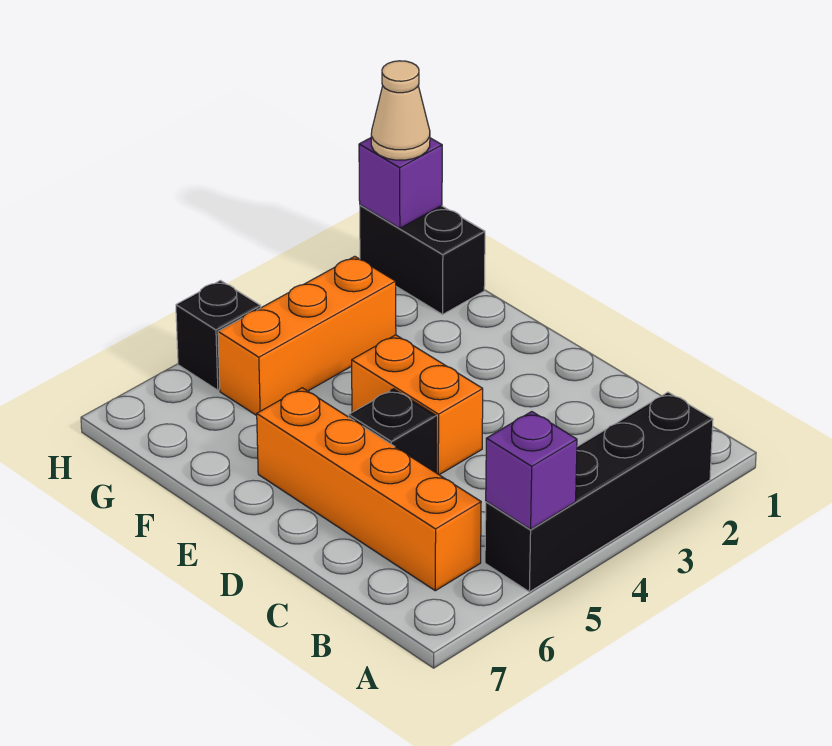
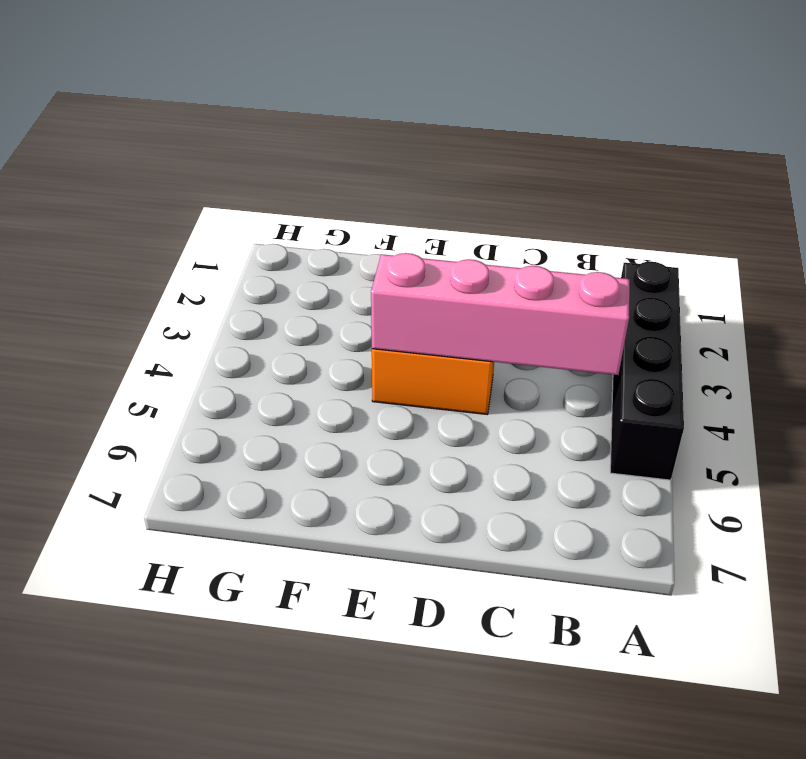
pink brick B4:E4 level 2 -> none
none -> orange brick B6:E6 level 1
none -> black brick D5 level 1

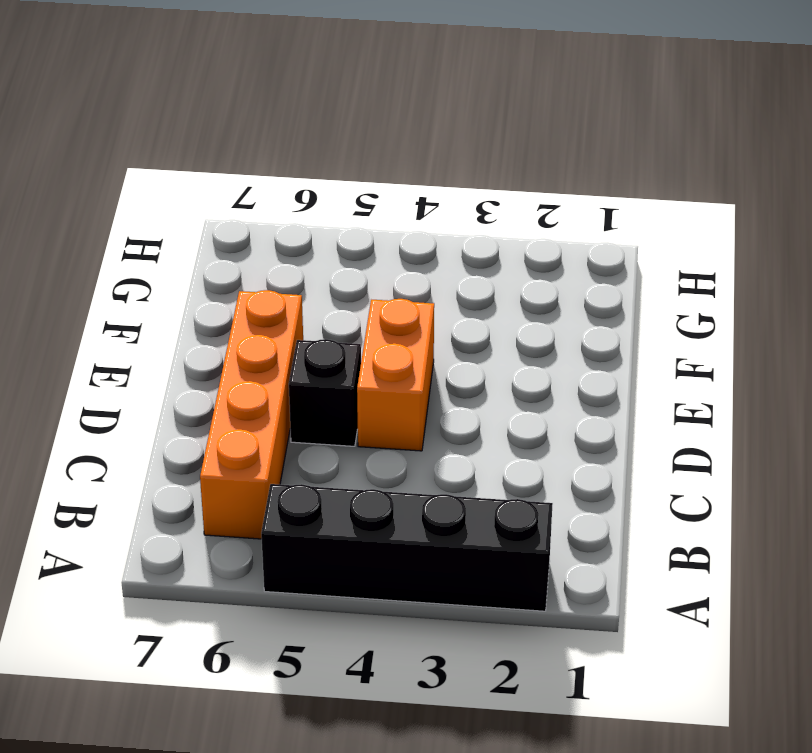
none -> black brick G1:H1 level 1
none -> orange brick G3:G5 level 1

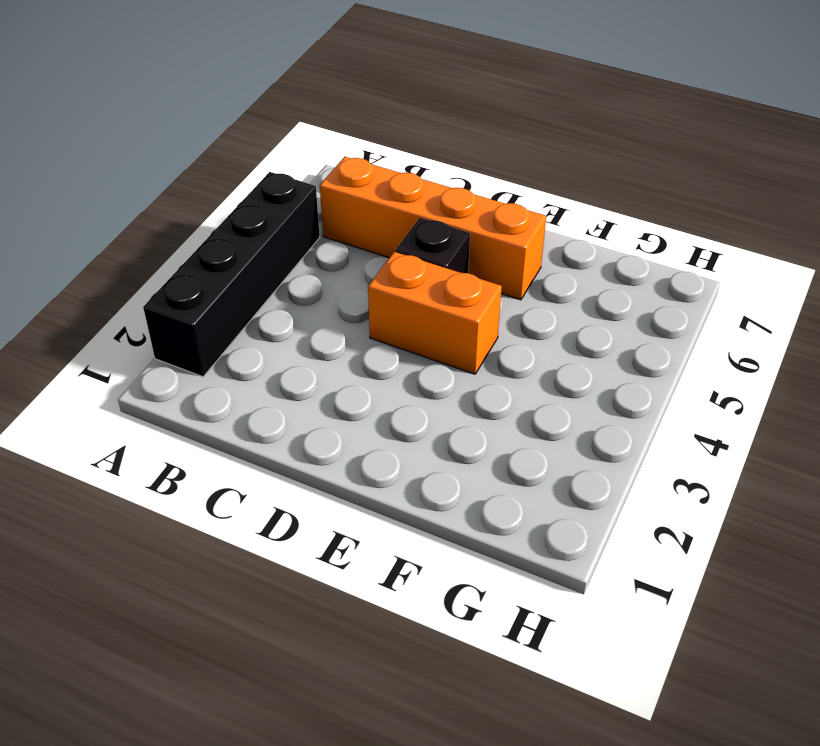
none -> black brick G1:H1 level 1
none -> orange brick G3:G5 level 1

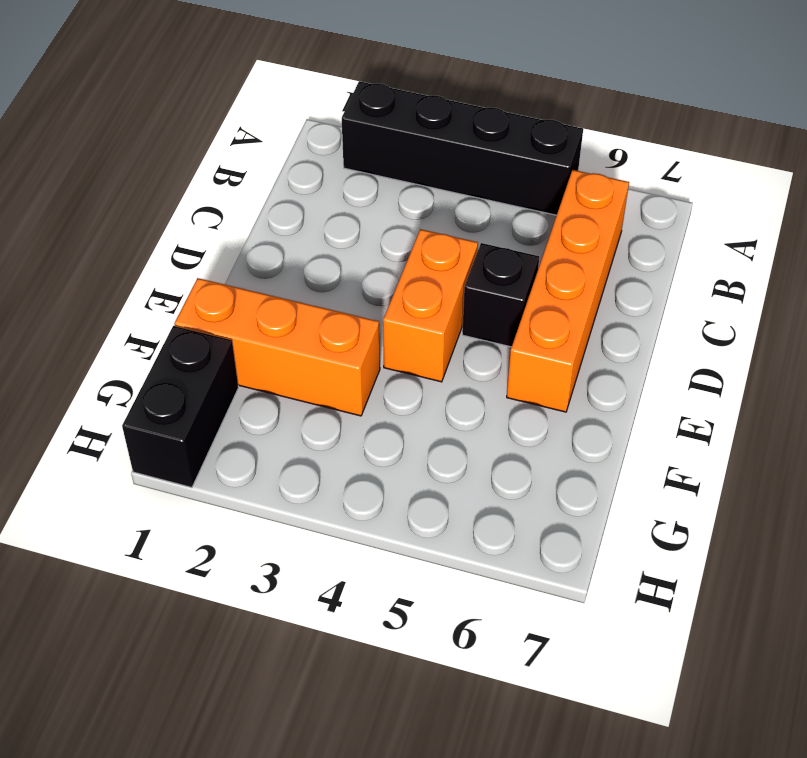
orange brick F1:F3 level 1 -> orange brick G3:G5 level 1
none -> black brick H5 level 1
none -> purple brick A5 level 2

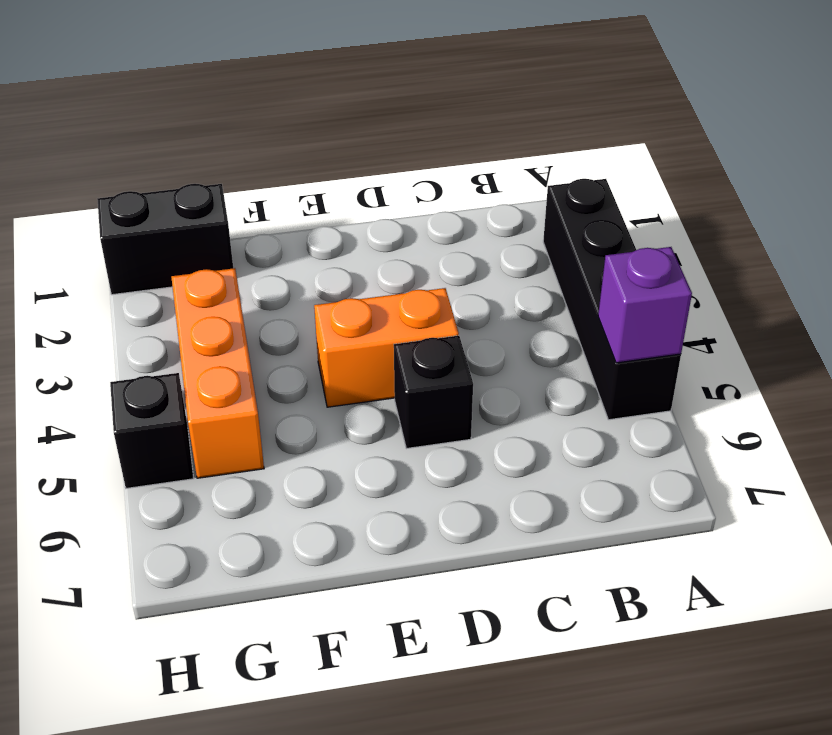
none -> orange brick B6:E6 level 1
none -> purple brick H1 level 2

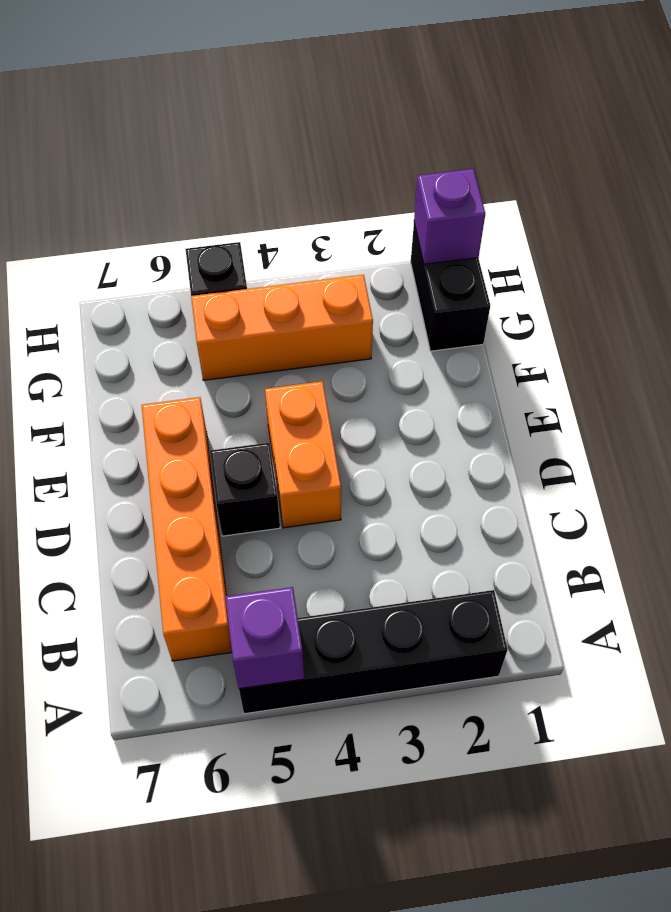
none -> tan cone H1 level 3

